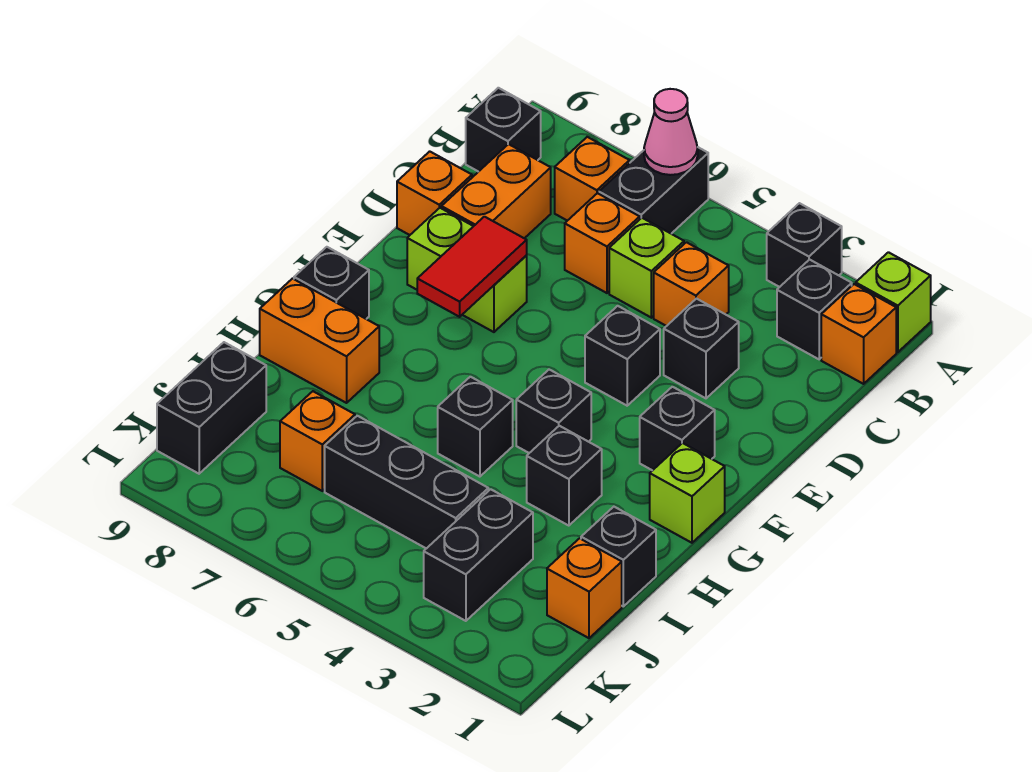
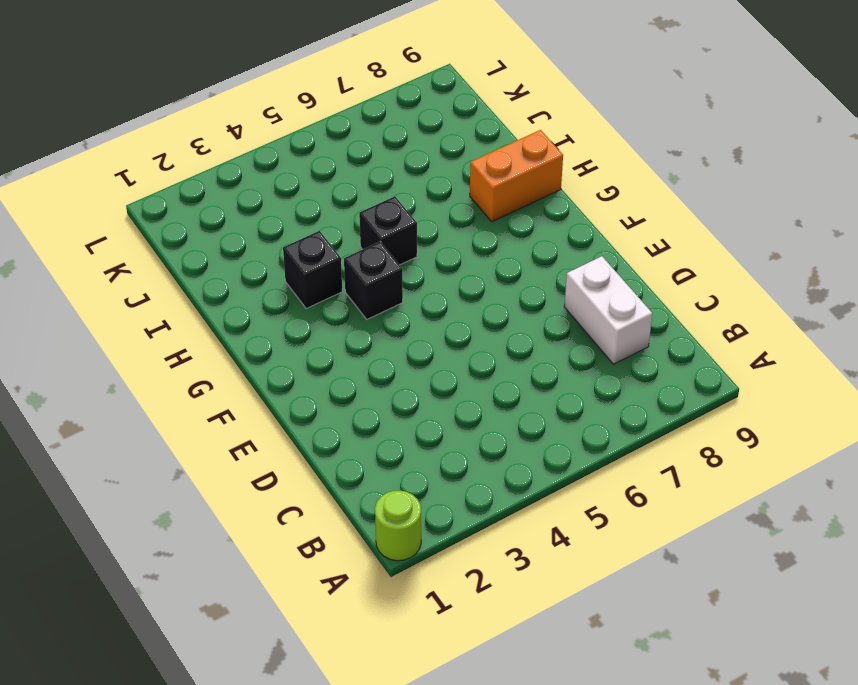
lime round brick A1 level 1 -> lime brick A1 level 1
white brick C8:D8 level 1 -> orange brick C8:D8 level 1
none -> black brick A3 level 1
none -> black brick A6:B6 level 1
none -> orange brick B1 level 1
none -> black brick B2 level 1

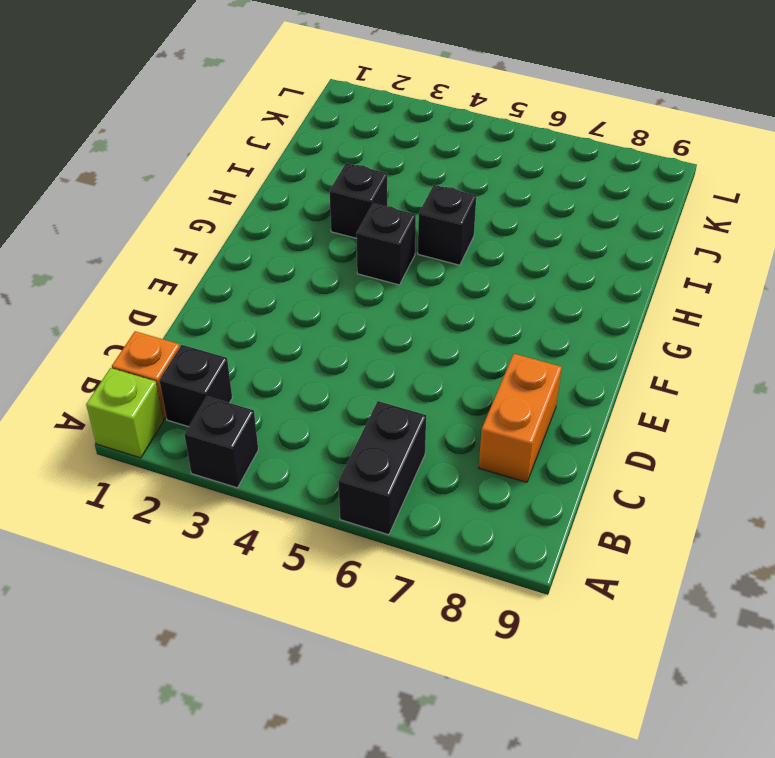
none -> orange brick B7 level 1
none -> black brick B9 level 1
none -> orange brick C4 level 1
none -> lime brick C5 level 1

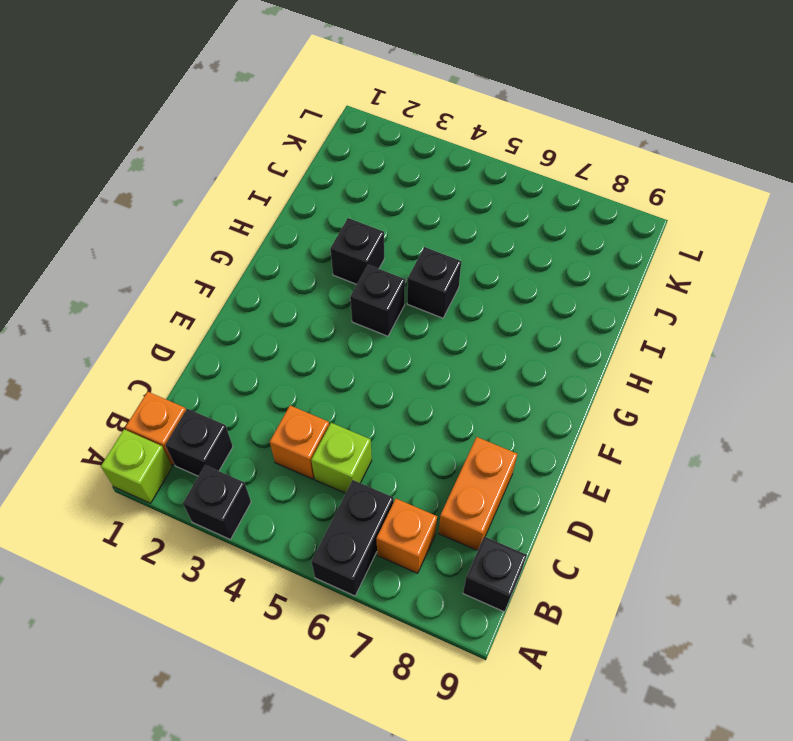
none -> orange brick C6 level 1
none -> black brick D3 level 1
none -> orange brick D9 level 1
none -> black brick E4 level 1

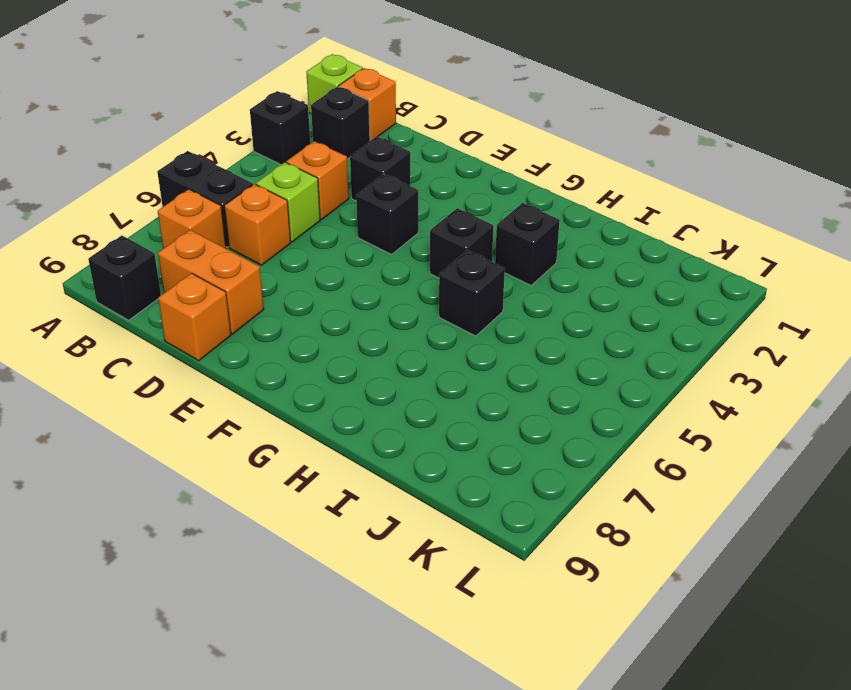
none -> lime brick E7:E8 level 1
none -> black brick F2 level 1
none -> lime brick G1 level 1
none -> black brick G9 level 1

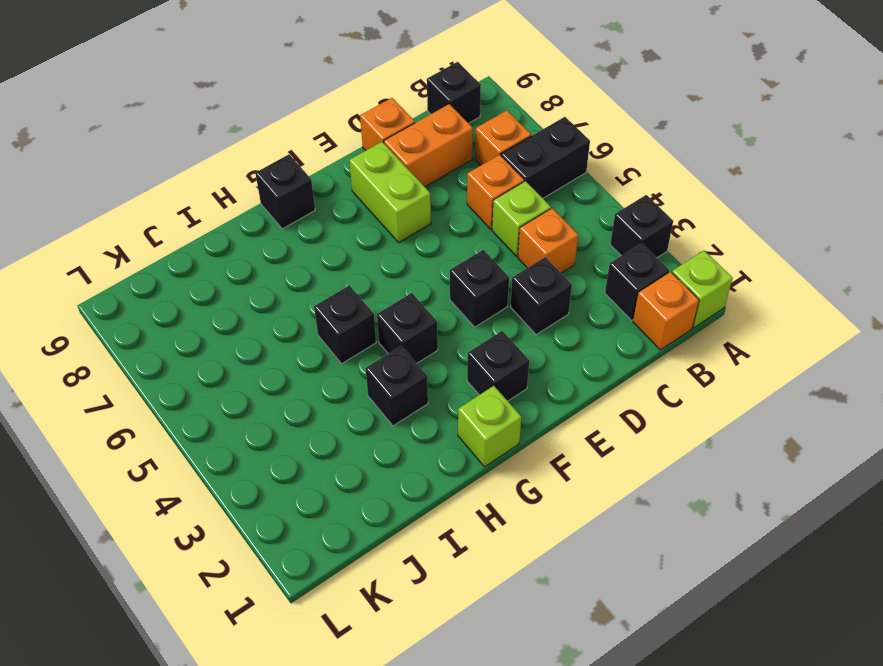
none -> orange brick H8:H9 level 1
none -> black brick I1 level 1
none -> orange brick J1 level 1
none -> black brick J3:K3 level 1

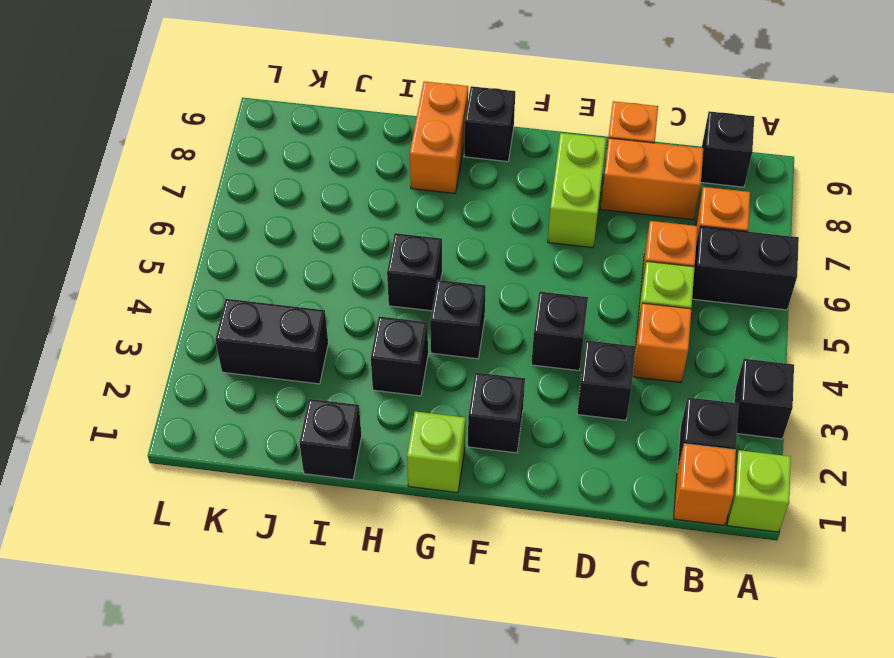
none -> orange brick J1 level 1
none -> black brick J4:J6 level 1
none -> orange brick J7 level 1
none -> black brick J9:K9 level 1

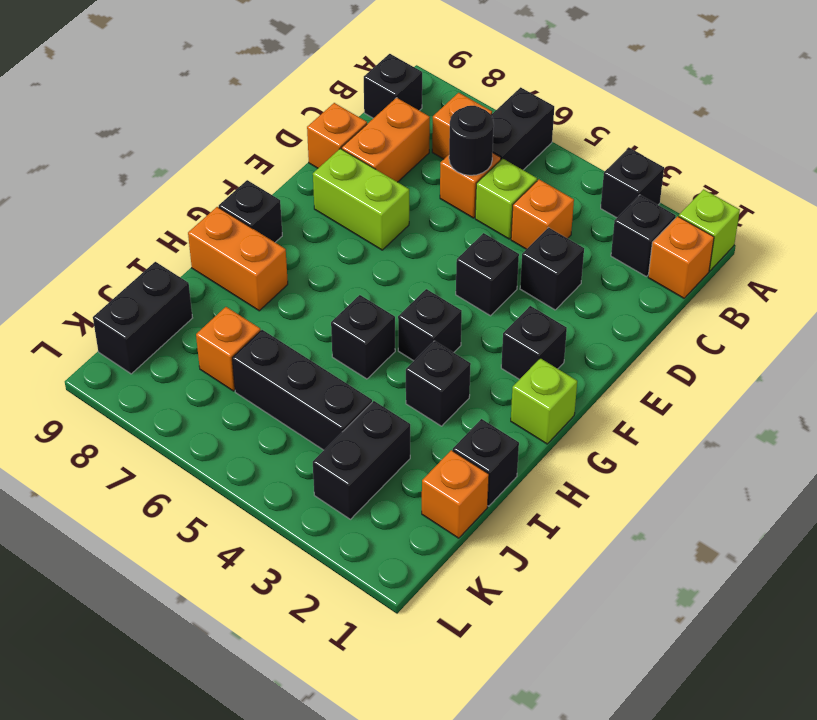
black round brick C6 level 2 -> none
none -> pink cone A6 level 2
none -> red tile E7:F7 level 2

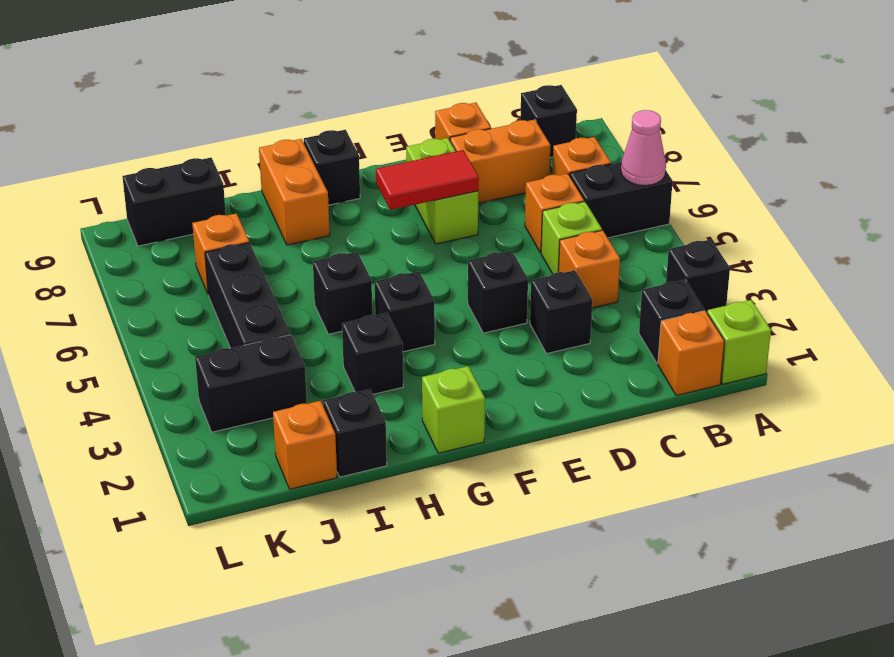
none -> black brick F2 level 1

